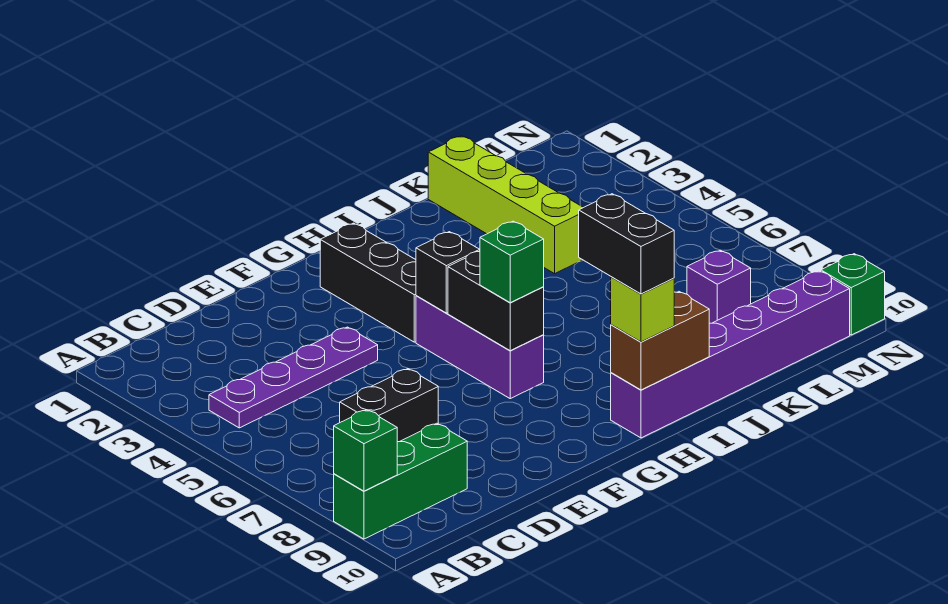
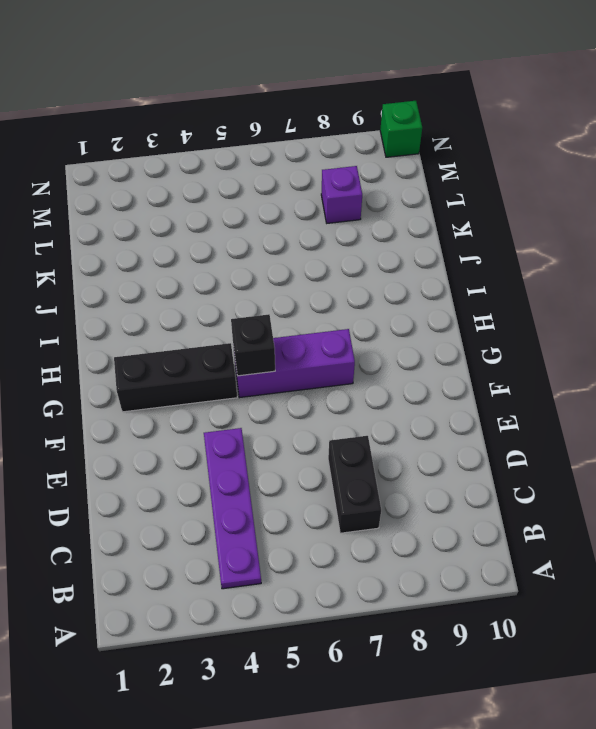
none -> green brick A9:C9 level 1
none -> purple brick H10:M10 level 1
none -> lime brick K1:K4 level 1

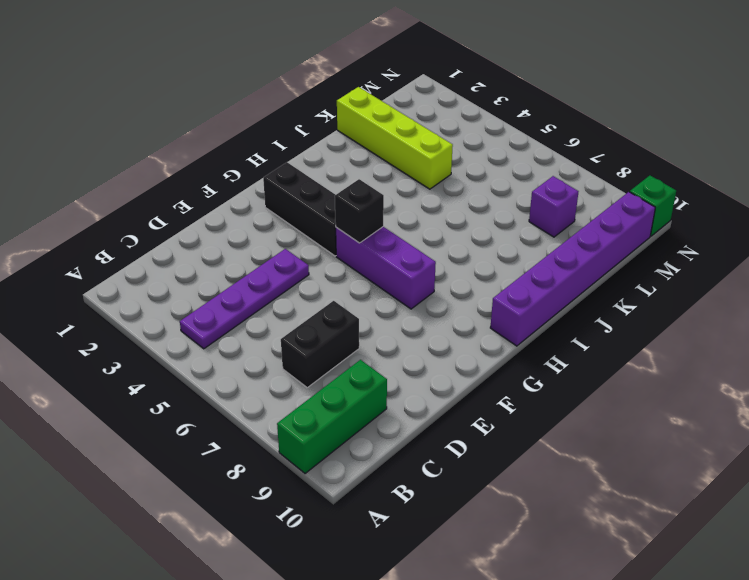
none -> green brick A9 level 2
none -> black brick G6:G7 level 2
none -> brown brick H10:I10 level 2

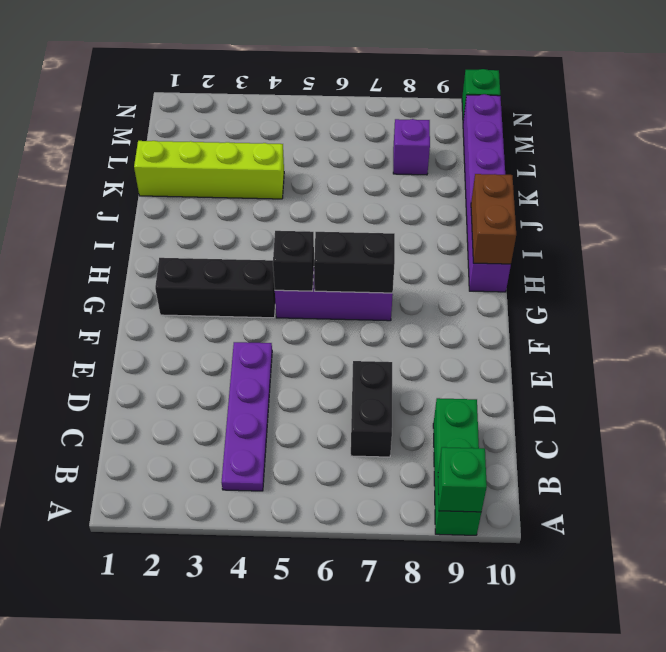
none -> green brick G7 level 3
none -> lime brick H10 level 3
none -> black brick H9:H10 level 4

